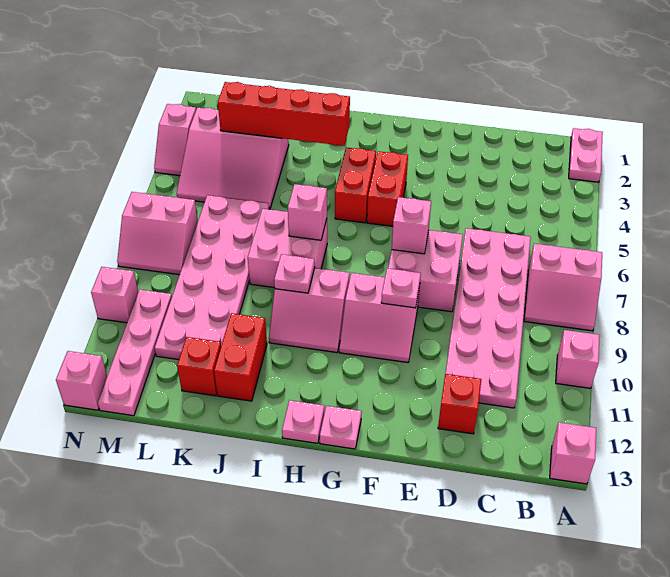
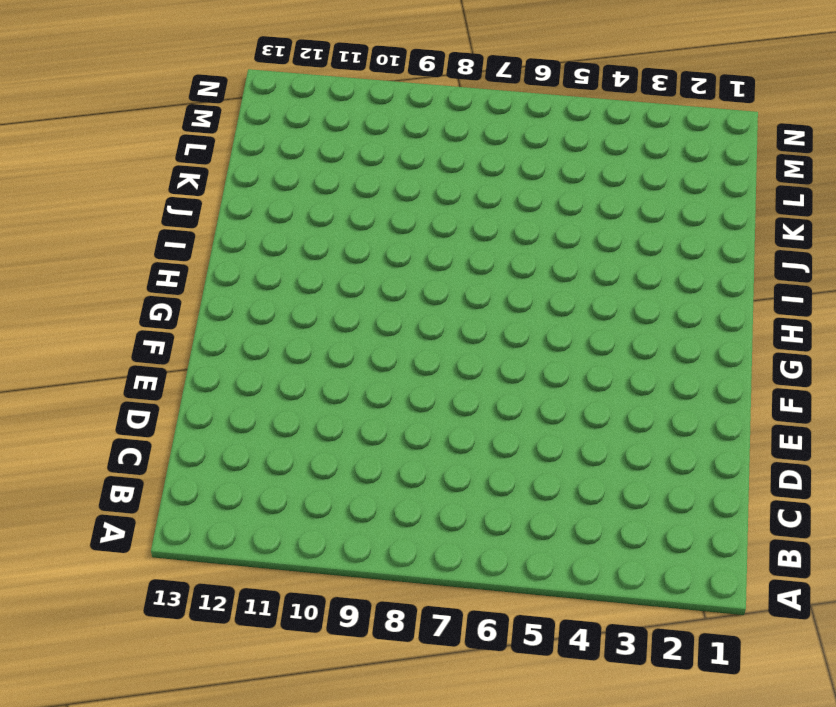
none -> pink plate A1:A2 level 1
none -> pink slope A7:B8 level 1 top 7
none -> pink brick A10 level 1

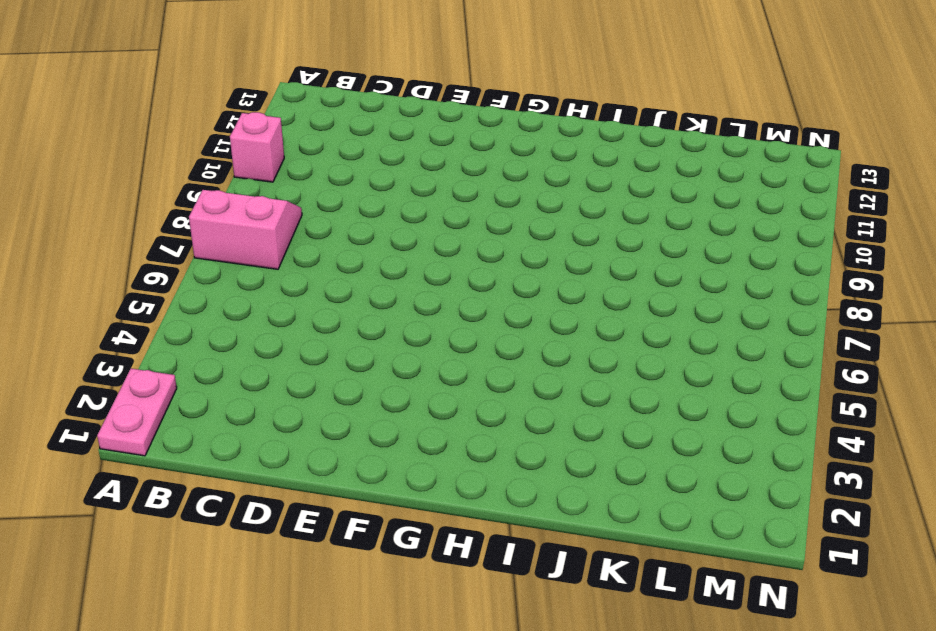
none -> pink brick A13 level 1
none -> pink plate C6:D11 level 1
none -> red brick D12 level 1

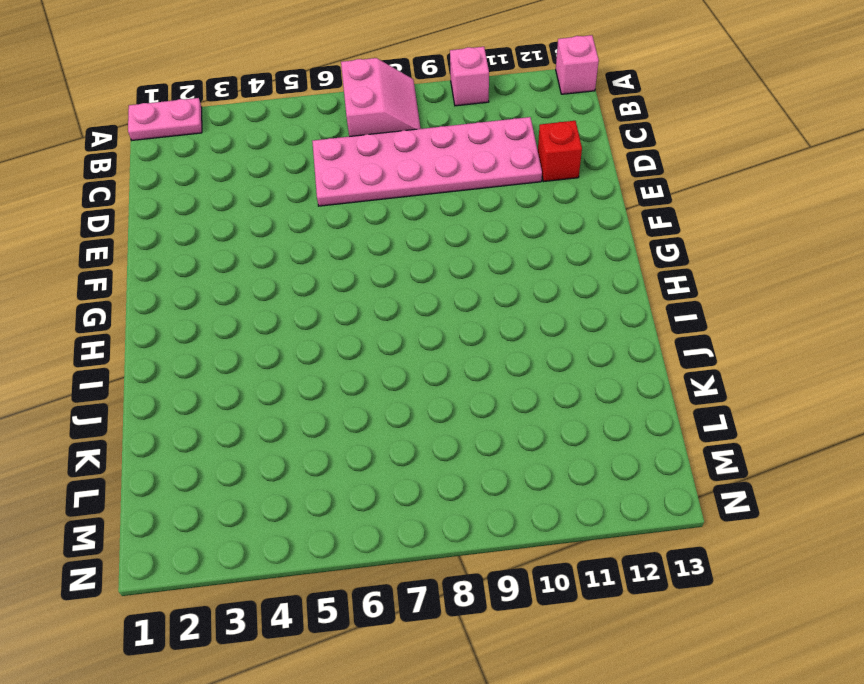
none -> pink brick E7:F8 level 1
none -> pink slope F9:G10 level 1 top 9
none -> red brick G4:G5 level 1

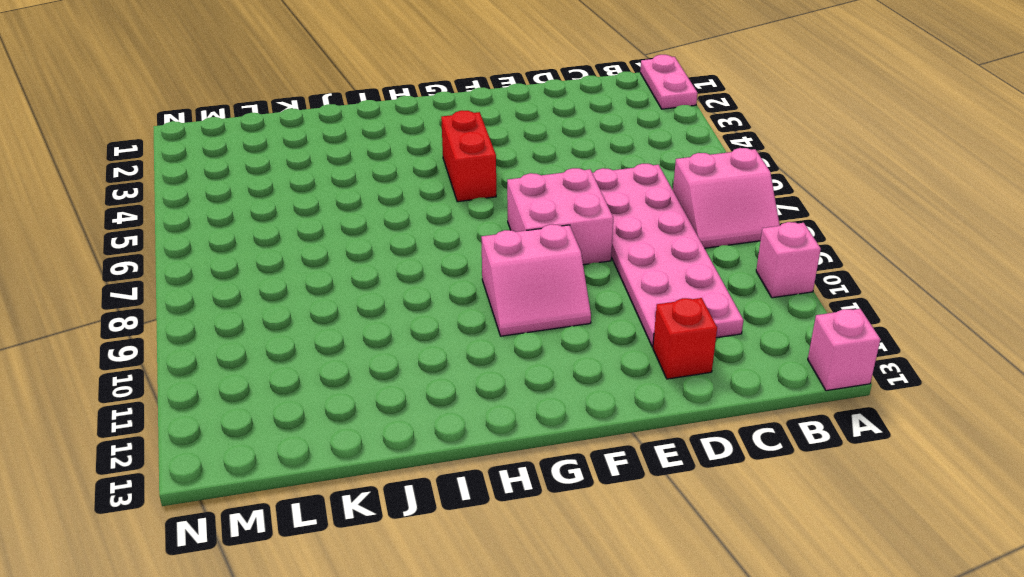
none -> pink plate G13 level 1
none -> red brick H4:H5 level 1
none -> pink slope H9:I10 level 1 top 9

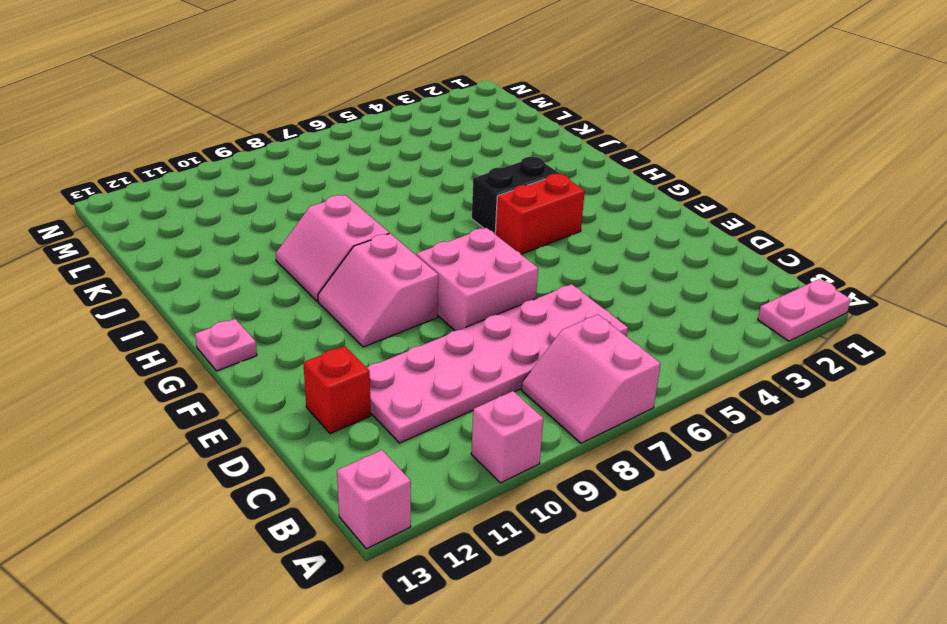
black brick H4:H5 level 1 -> red brick H4:H5 level 1
none -> pink plate H13 level 1
none -> pink brick I7:J8 level 1
none -> red brick J11:J12 level 1

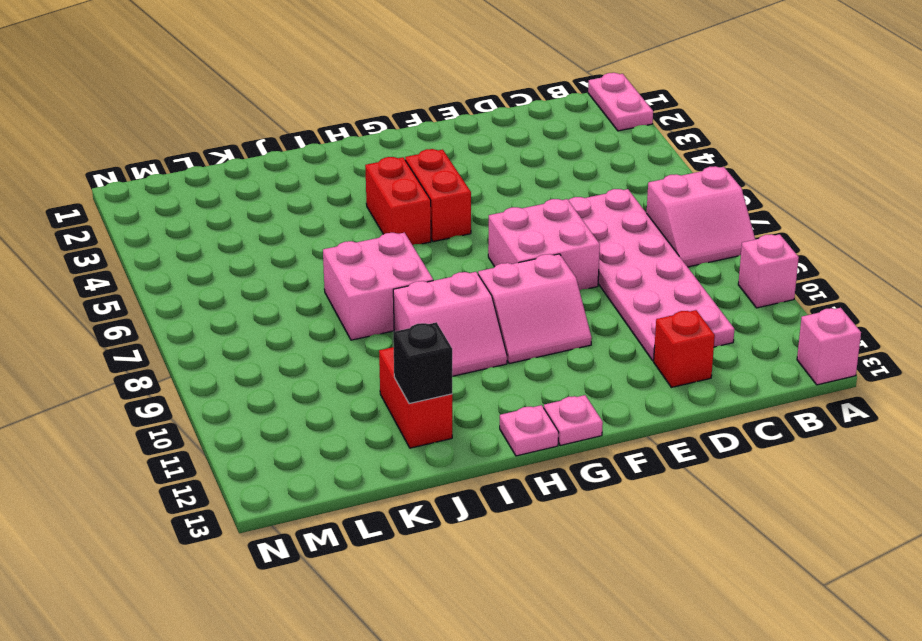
black brick J12 level 2 -> none
none -> pink slope K3:M5 level 1 top 3
none -> pink plate K6:L11 level 1
none -> red brick K12 level 1

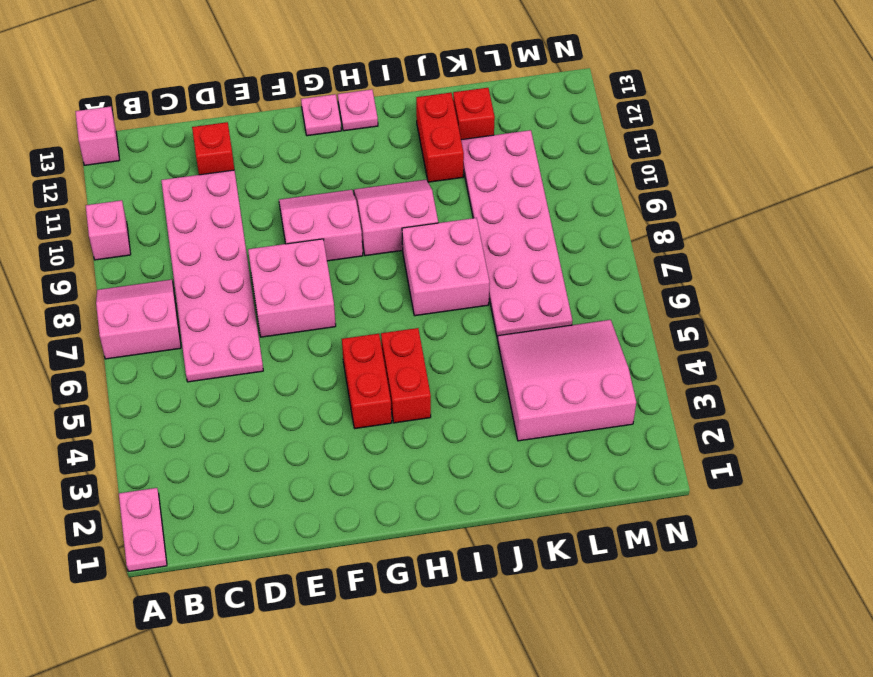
none -> pink slope M7:N8 level 1 top 7
none -> pink plate M10:M13 level 1
none -> pink slope N3:N4 level 1 top 3

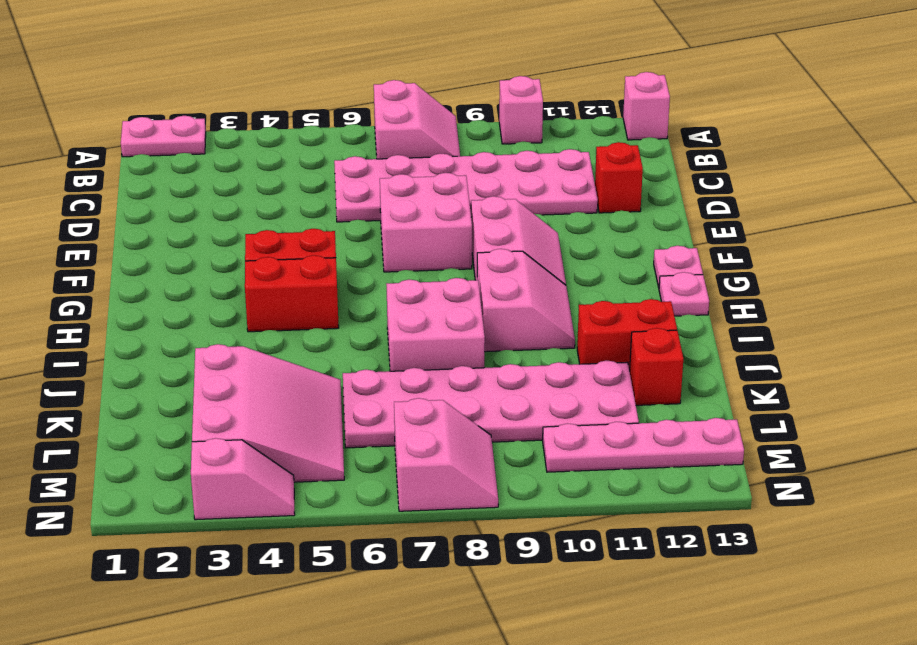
none -> pink brick N10 level 1
none -> pink brick N13 level 1
none -> pink brick F7 level 2

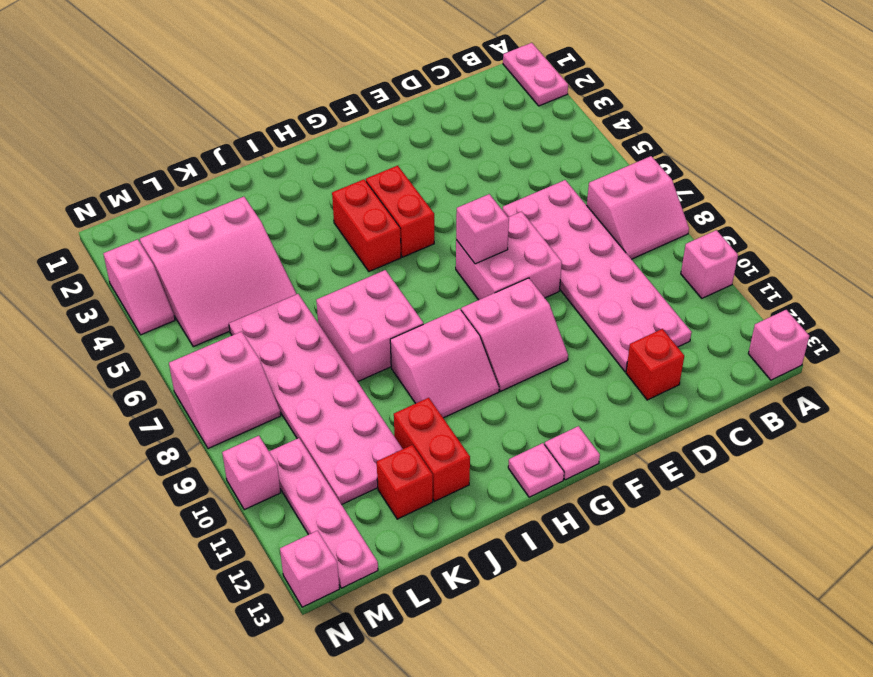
none -> pink plate F9 level 2
none -> red brick I3:L3 level 2
none -> pink brick I7 level 2

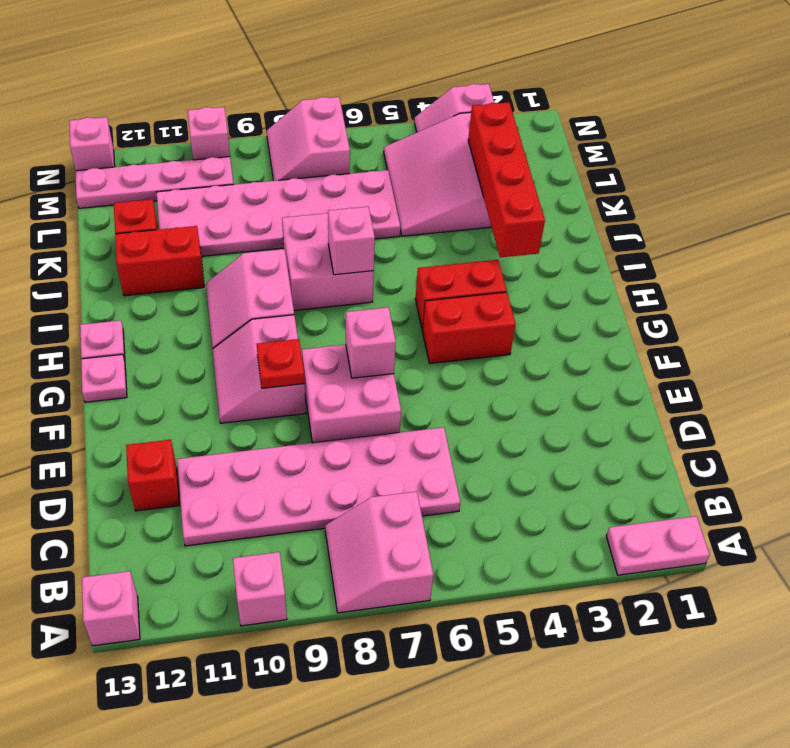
red plate F9 level 2 -> pink plate F9 level 2
none -> pink plate I9 level 2

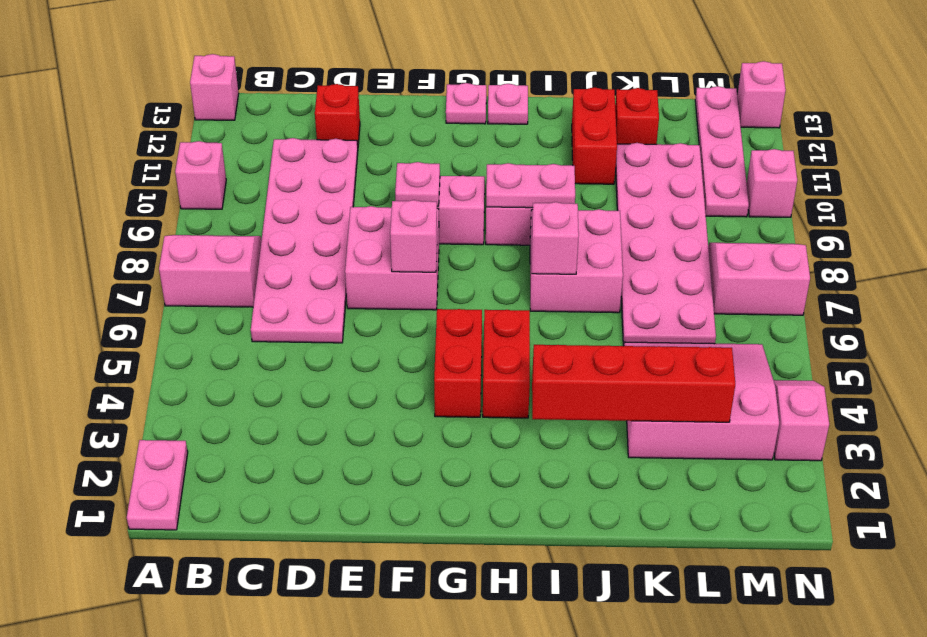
pink plate H9:I9 level 2 -> pink plate I9 level 2

